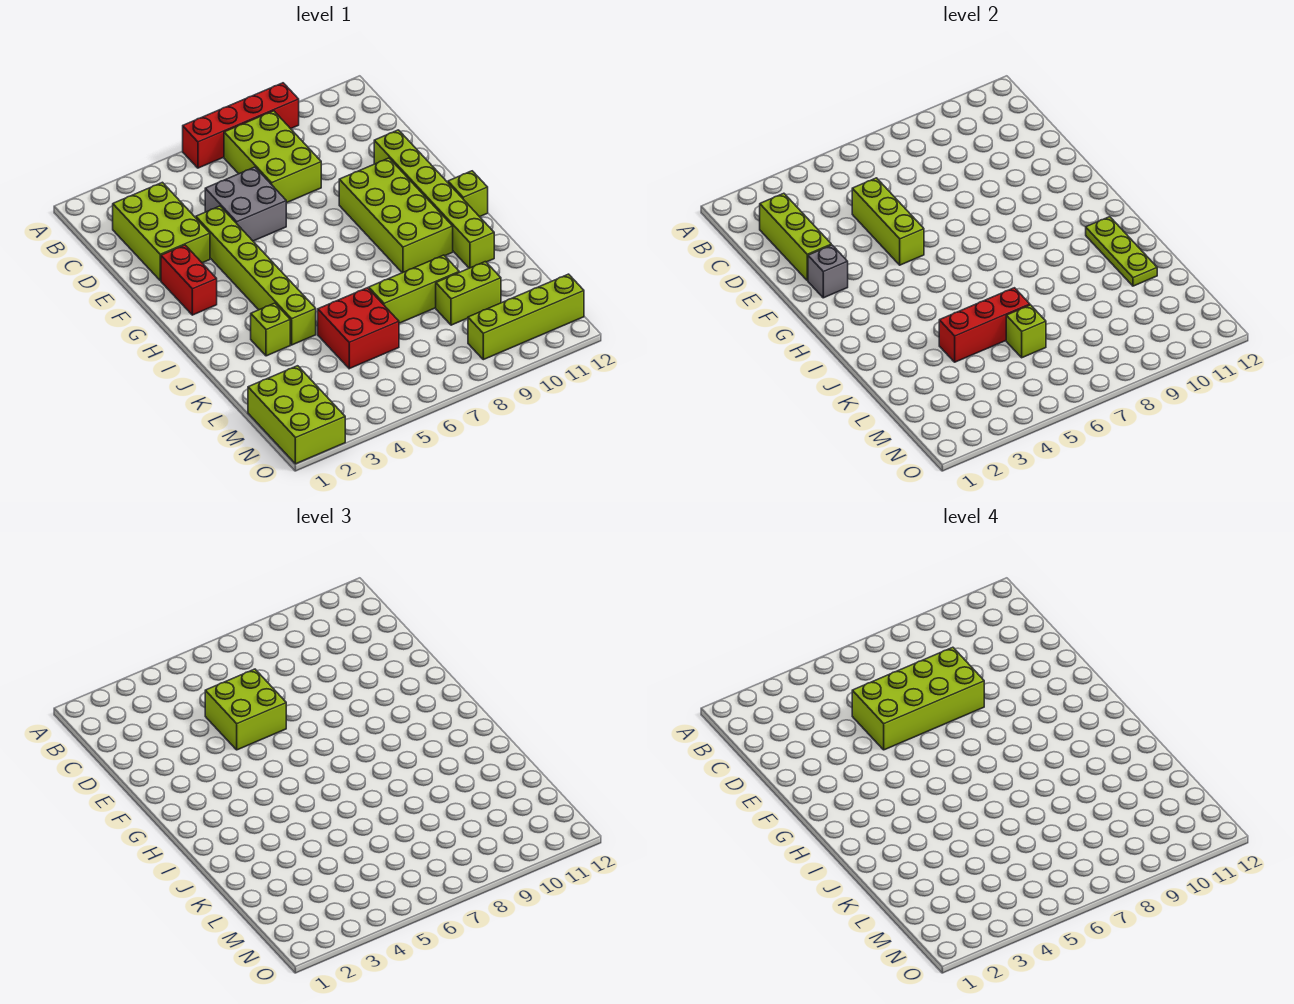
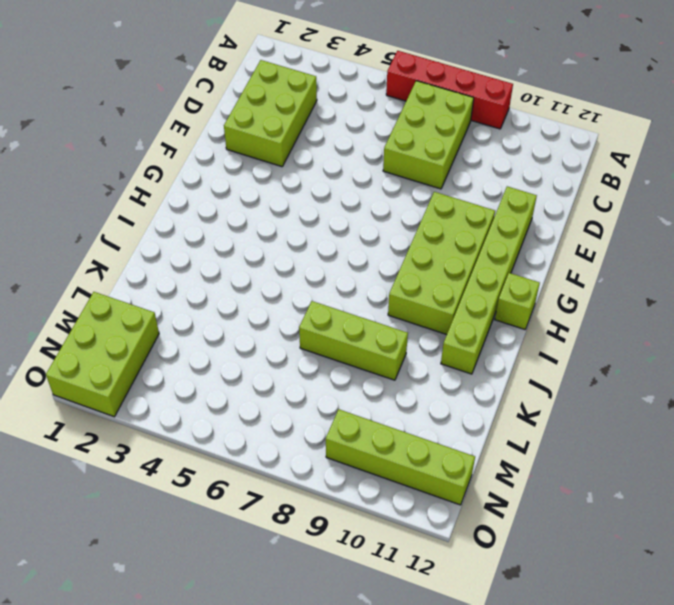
none -> grey brick D5:E6 level 1
none -> lime brick E4:J4 level 1
none -> red brick F2:G2 level 1

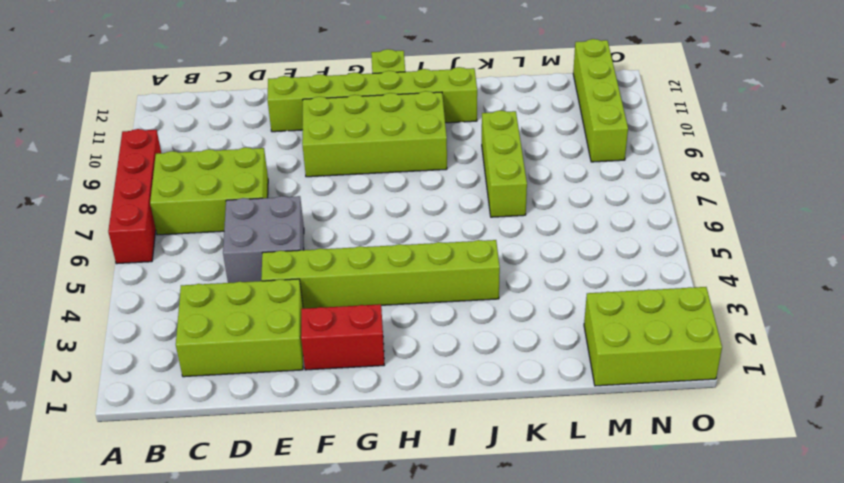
none -> lime brick J3 level 1
none -> red brick K5:L6 level 1
none -> lime brick L9:L10 level 1

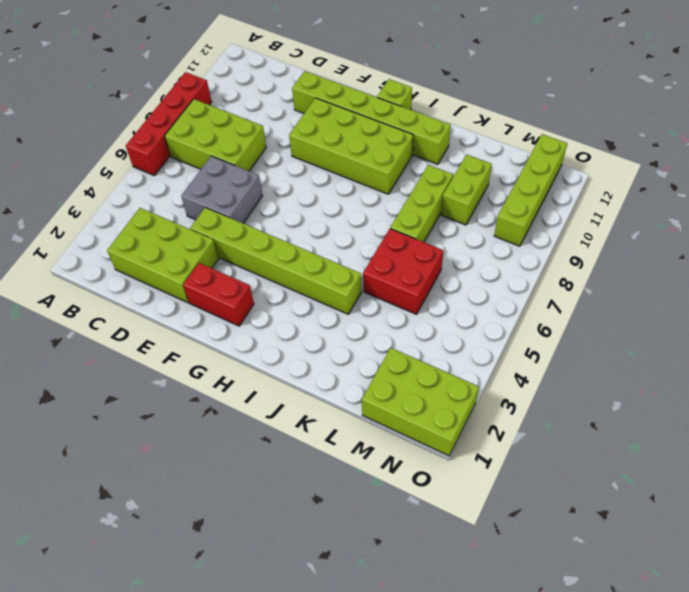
none -> lime brick J3 level 1
none -> lime brick C2:E2 level 2
none -> lime brick D5:F5 level 2

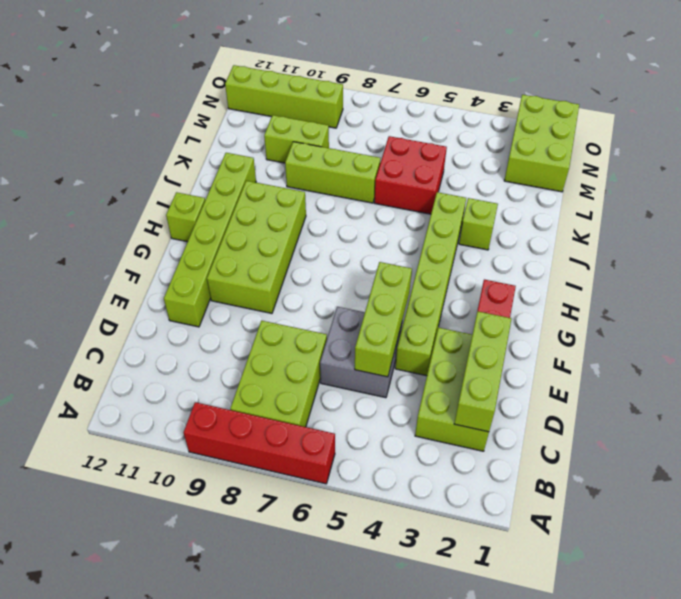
none -> grey brick F2 level 2
none -> lime plate I11:K11 level 2
none -> red brick K4:K6 level 2

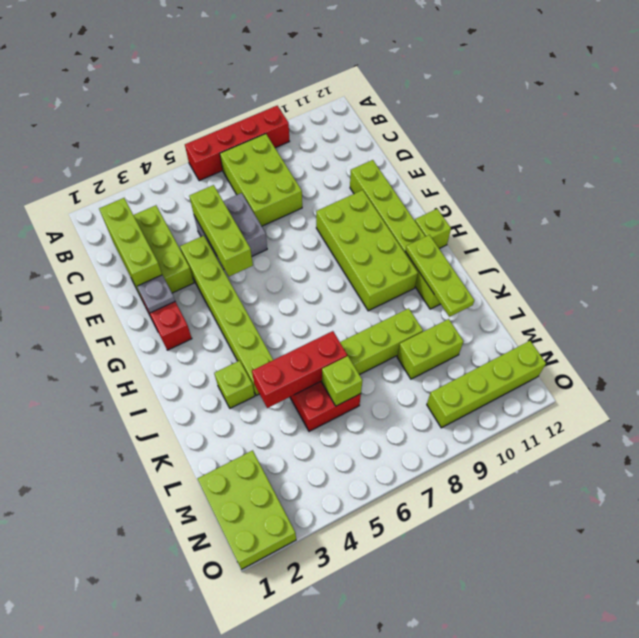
grey plate F2 level 2 -> grey brick F2 level 2
none -> lime brick D5:E6 level 3
none -> lime brick D5:E8 level 4

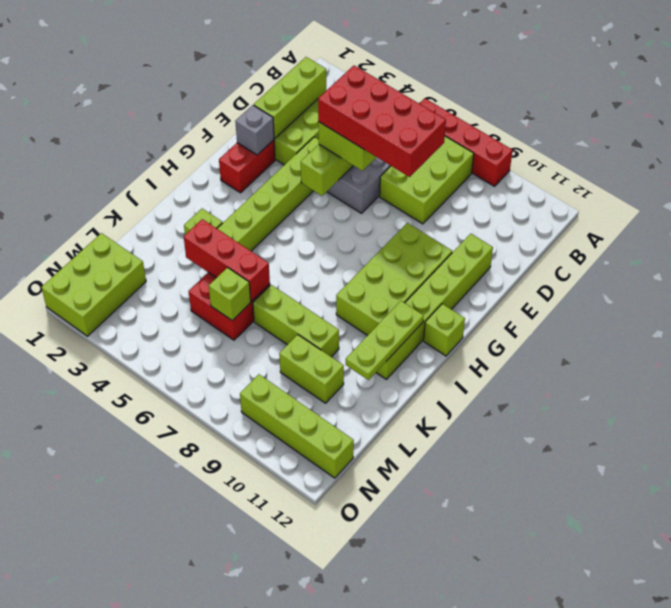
red brick D5:E8 level 4 -> lime brick D5:E8 level 4

